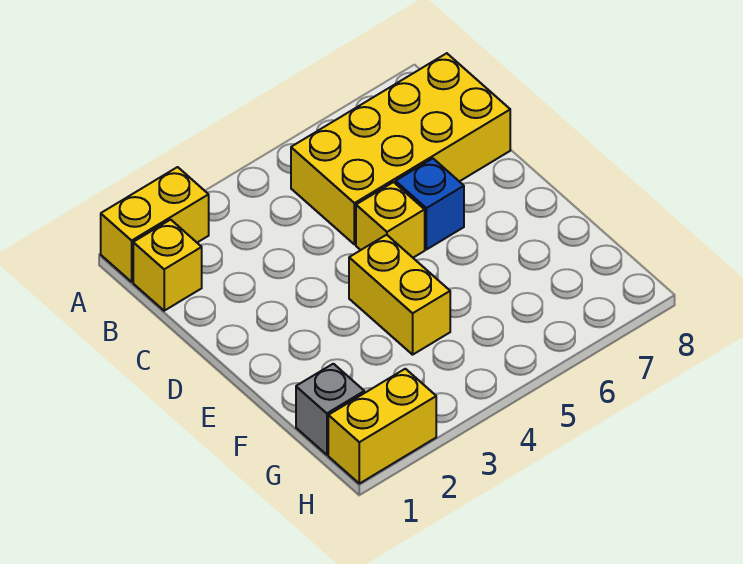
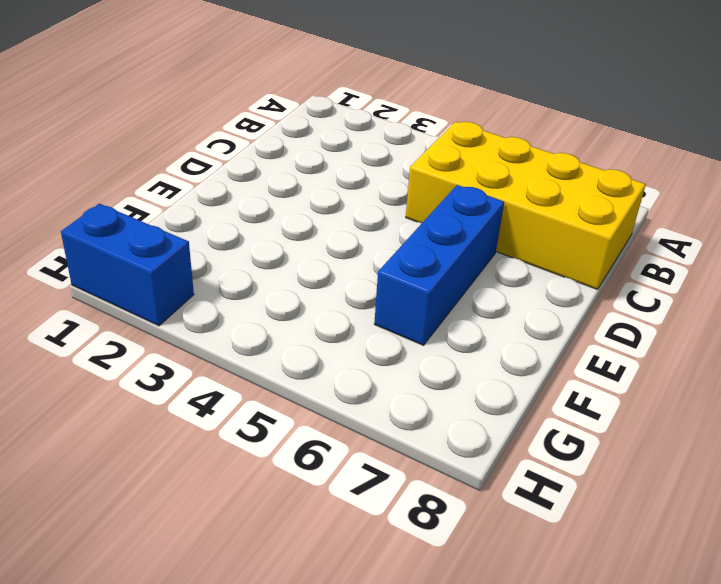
blue brick D6:F6 level 1 -> blue brick D6 level 1
blue brick H1:H2 level 1 -> yellow brick H1:H2 level 1
none -> yellow brick A1:A2 level 1
none -> yellow brick B1 level 1

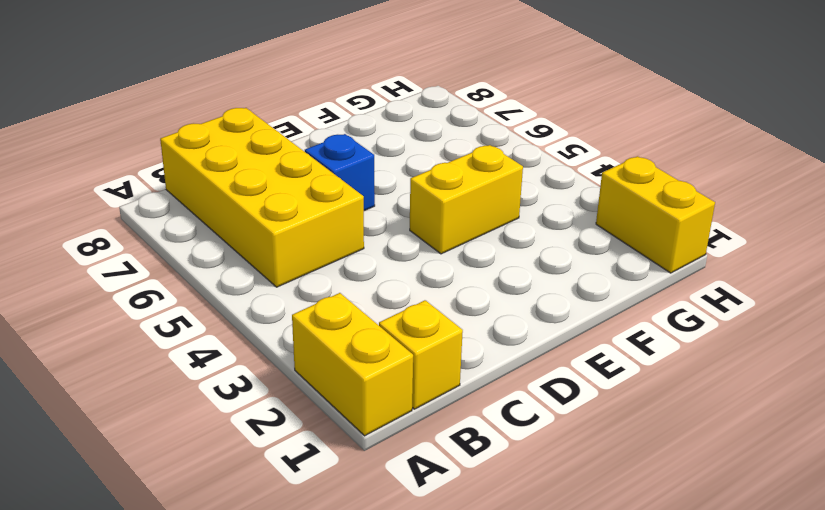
none -> yellow brick D5 level 1
none -> grey brick G1 level 1

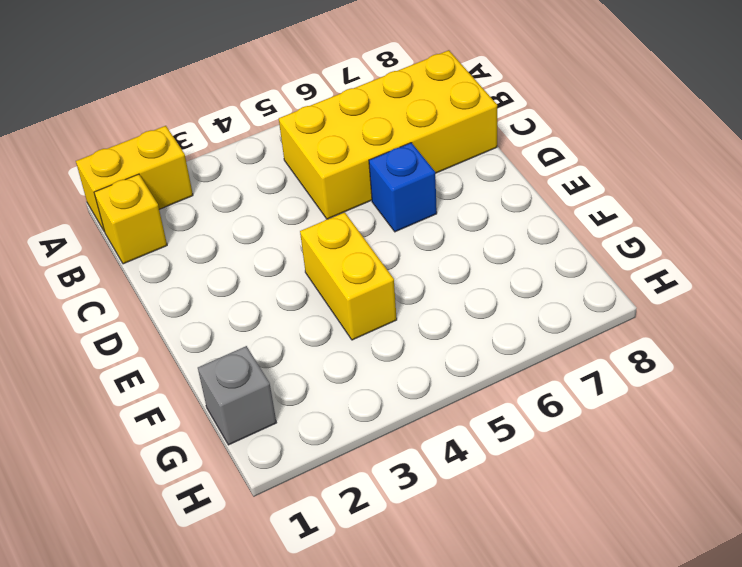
none -> yellow brick D5 level 1
none -> yellow brick H1:H2 level 1

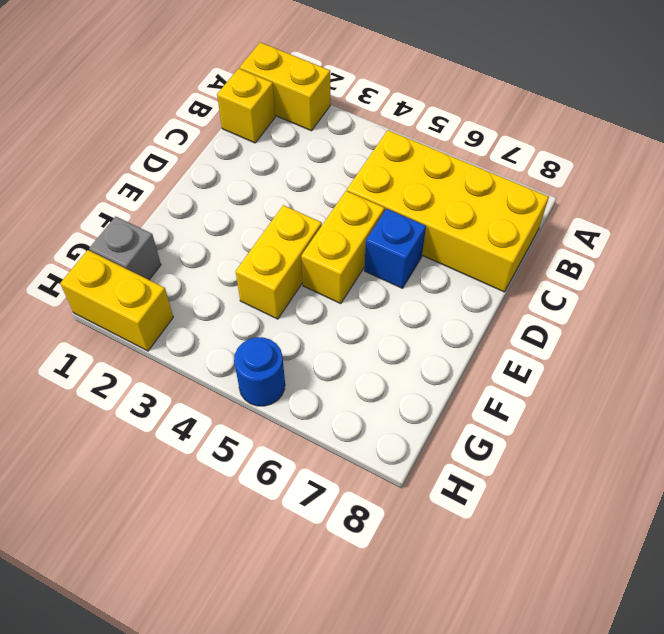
yellow brick D5:E5 level 1 -> yellow brick D5 level 1
blue round brick H5 level 1 -> none

